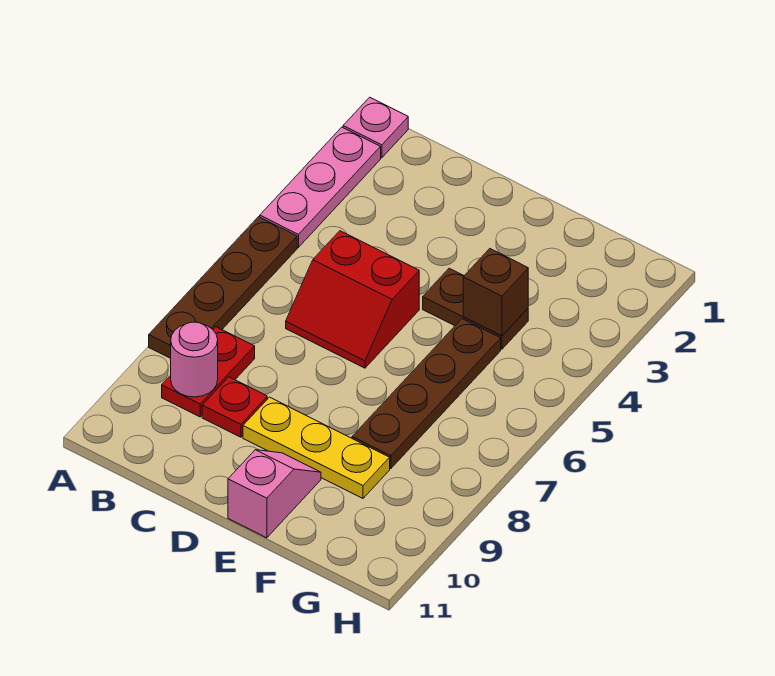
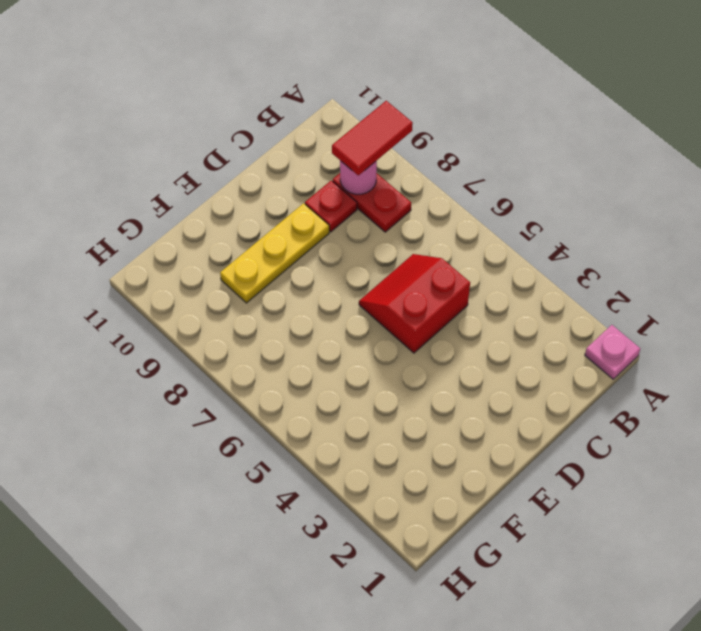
red tile A9:B9 level 3 -> none
none -> pink plate A2:A4 level 1
none -> brown plate A5:A8 level 1
none -> brown plate E4:F4 level 1

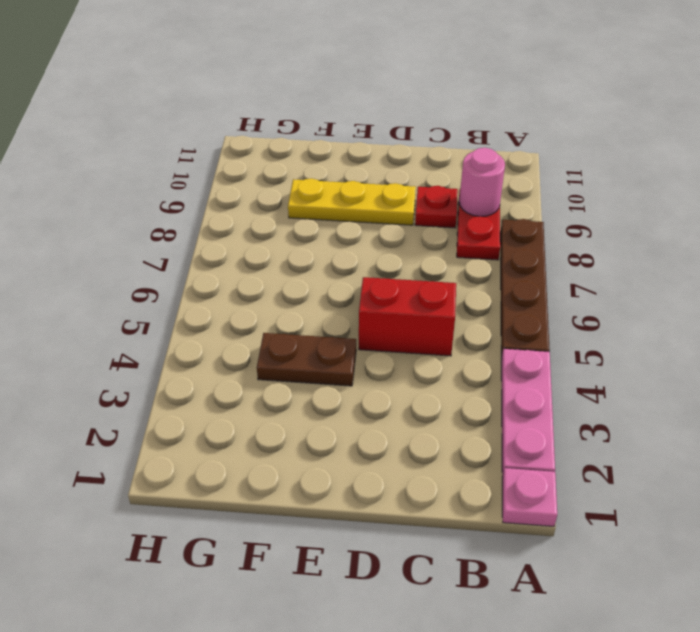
none -> pink slope E10:E11 level 1 top 11
none -> brown plate F5:F8 level 1
none -> brown brick F4 level 2

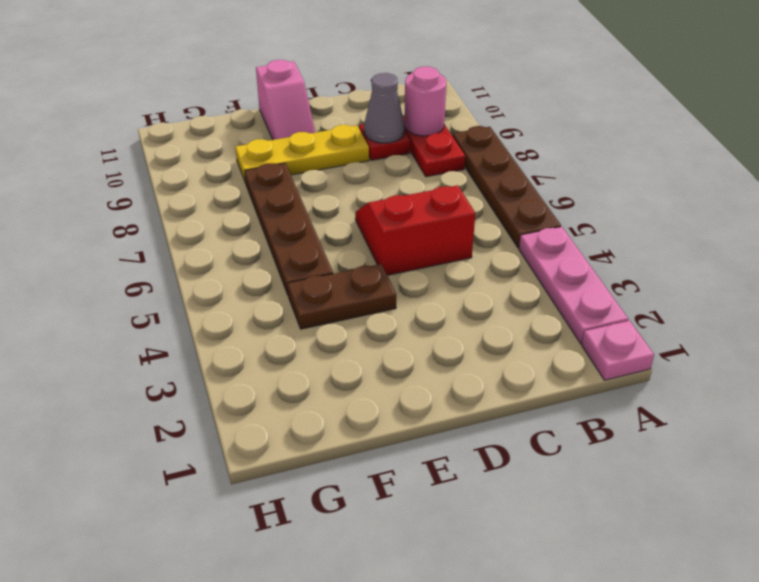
grey cone C9 level 2 -> none
none -> brown brick F4 level 2

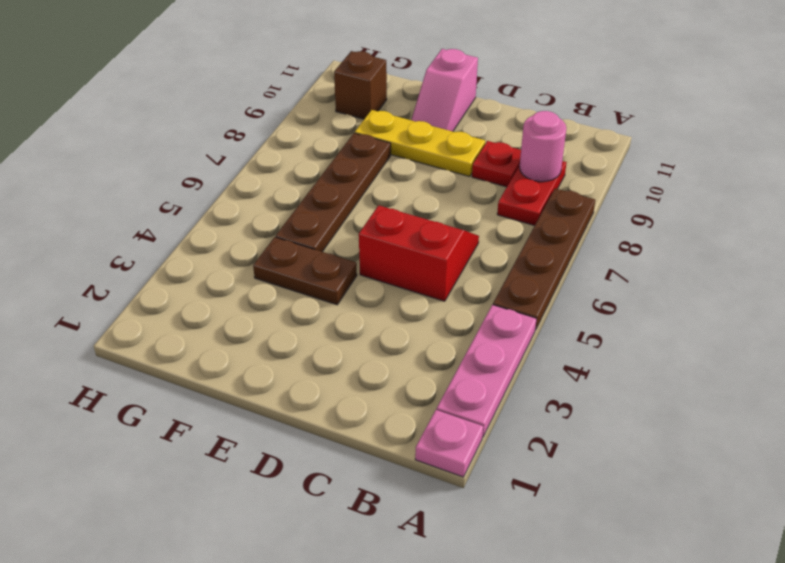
brown brick G10 level 1 -> brown brick F4 level 2

